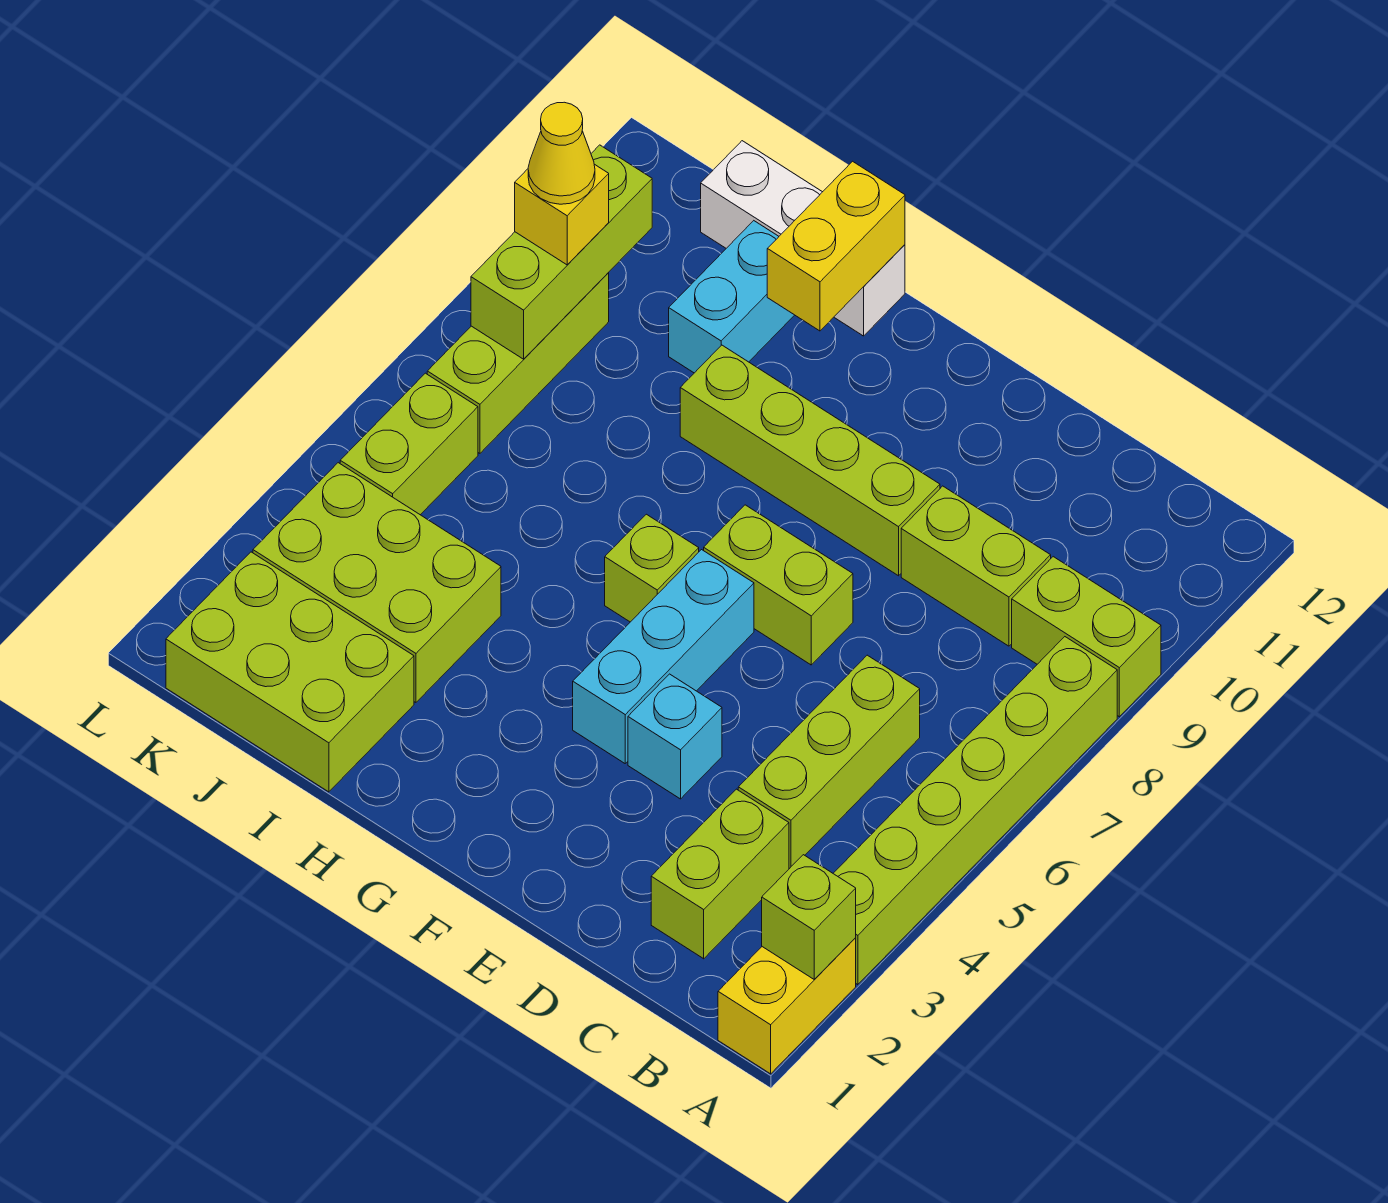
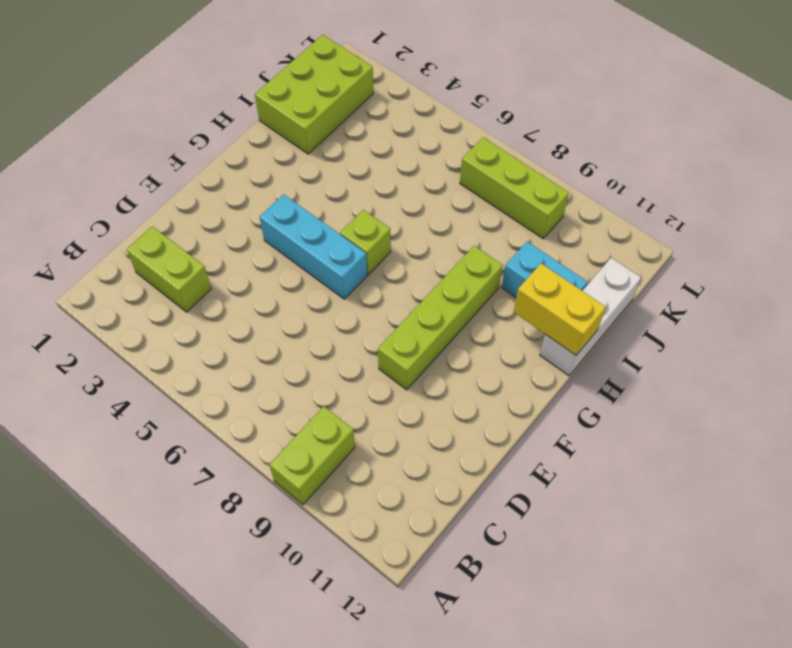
none -> yellow brick A1:A2 level 1
none -> lime brick A3:A8 level 1
none -> lime brick C4:C6 level 1

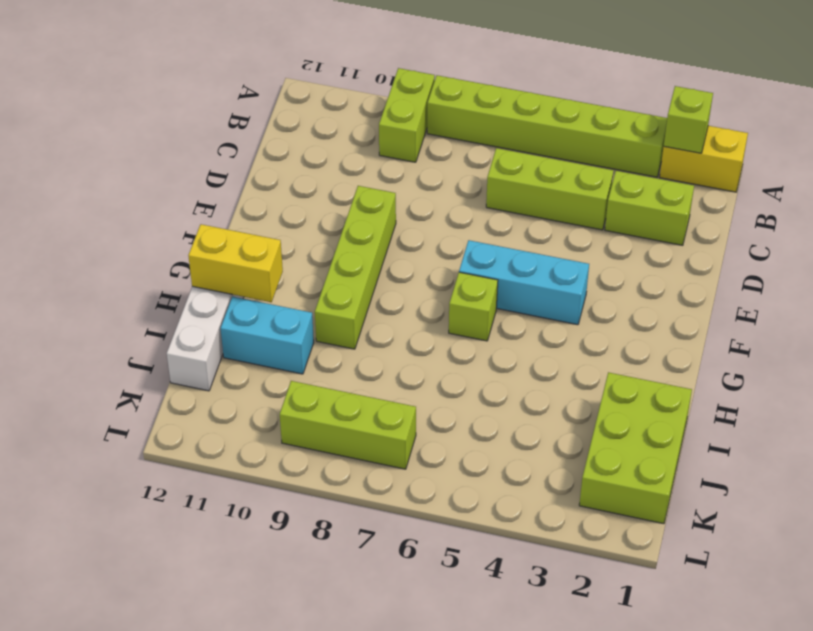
none -> lime brick C9:D9 level 1
none -> cyan brick E4 level 1
none -> lime brick E7:F7 level 1

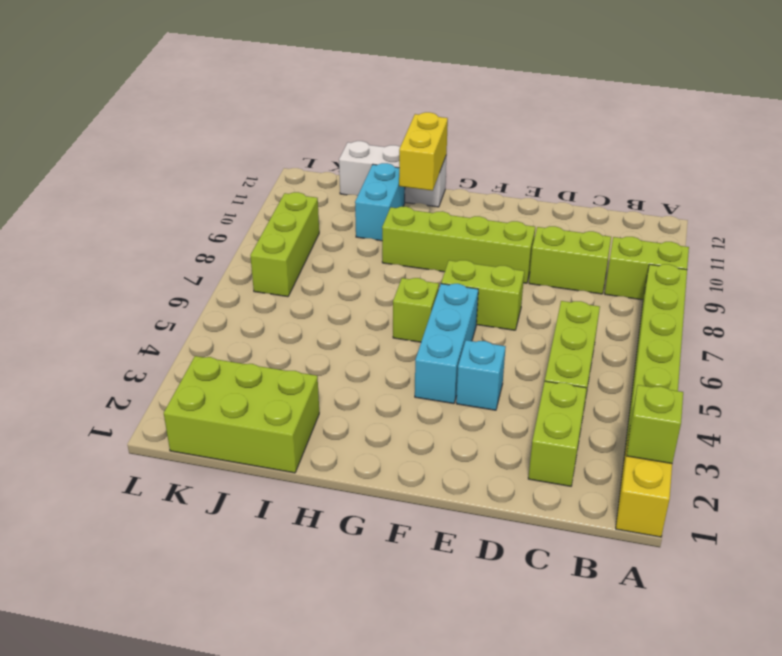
none -> lime brick I3:K4 level 1
none -> lime brick K5:K6 level 1
none -> lime brick K8:K10 level 2

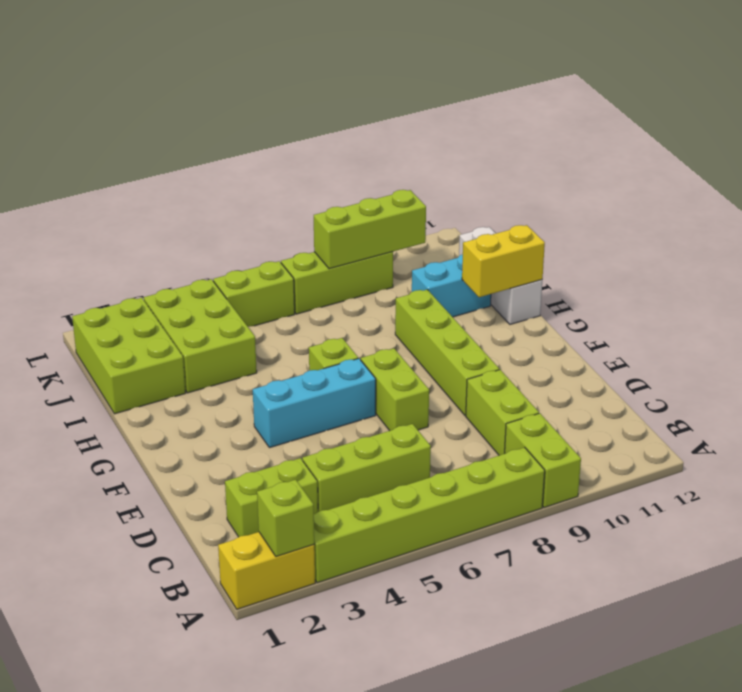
none -> cyan brick E4 level 1
none -> yellow brick K9 level 3
none -> yellow cone K9 level 4

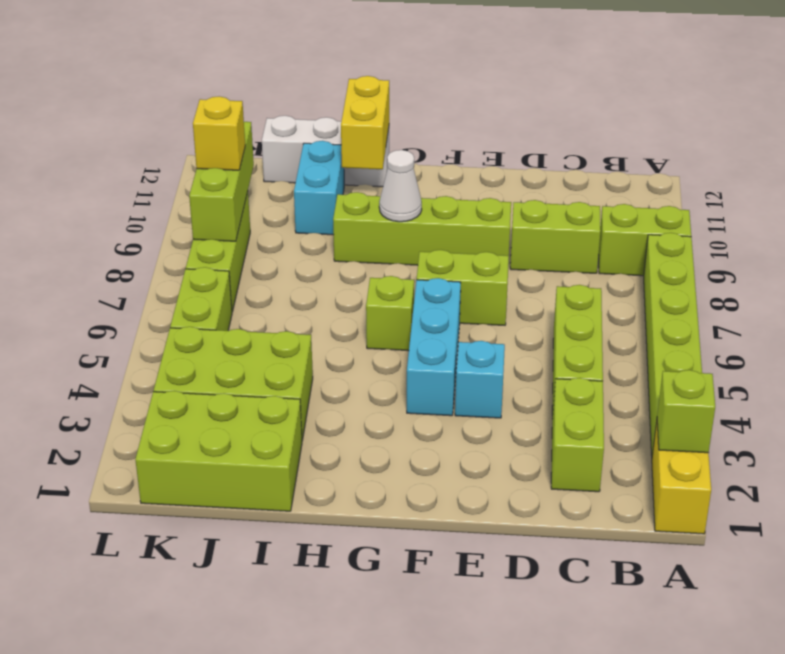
white cone G9 level 2 -> none
none -> yellow cone K9 level 4

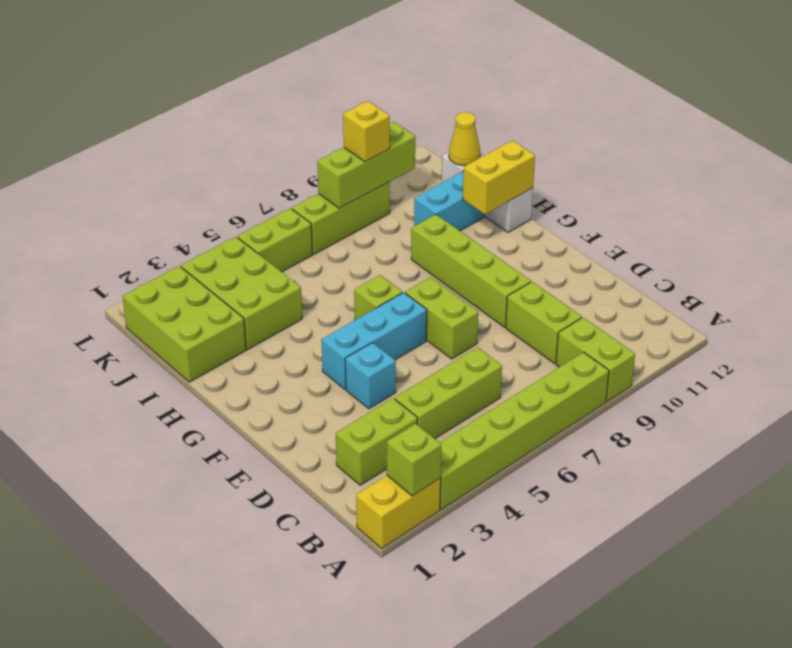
yellow cone J12 level 2 -> yellow cone K9 level 4

